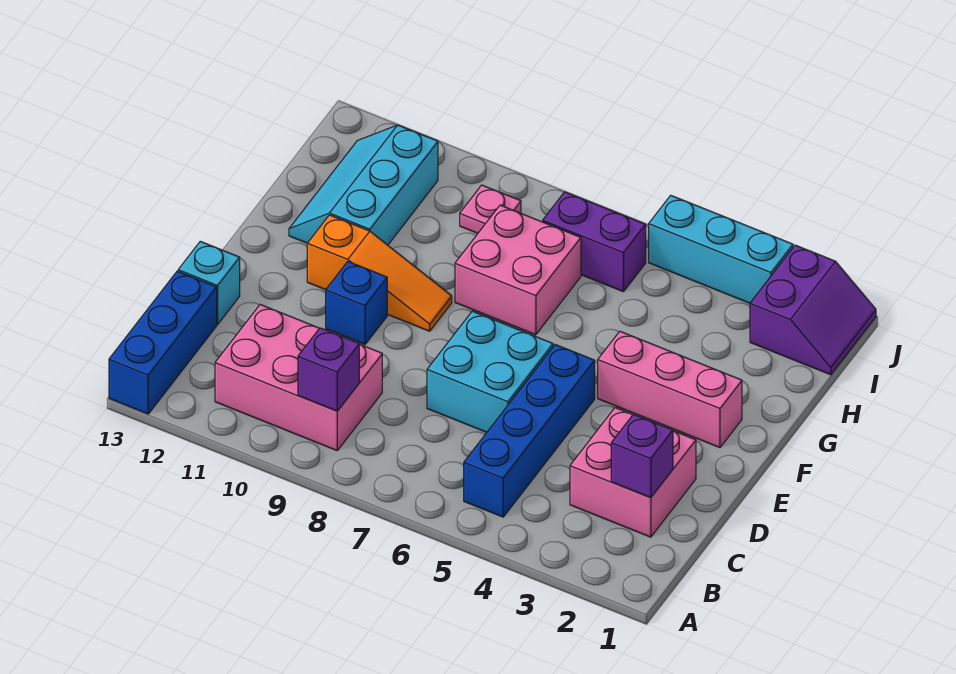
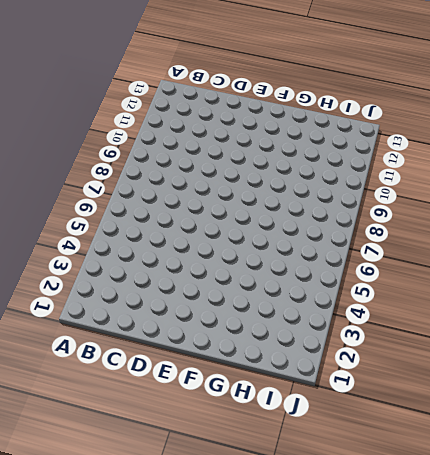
none -> blue brick A13:C13 level 1
none -> blue brick B5:E5 level 1
none -> pink brick B9:C11 level 1

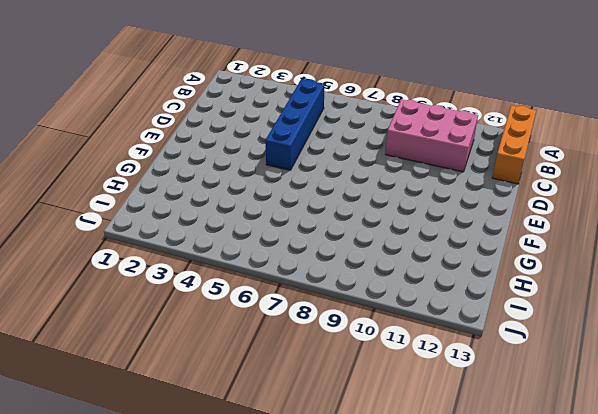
orange brick A13:C13 level 1 -> blue brick A13:C13 level 1
none -> pink brick C2:D3 level 1
none -> cyan brick D6:E7 level 1
none -> cyan brick D13 level 1

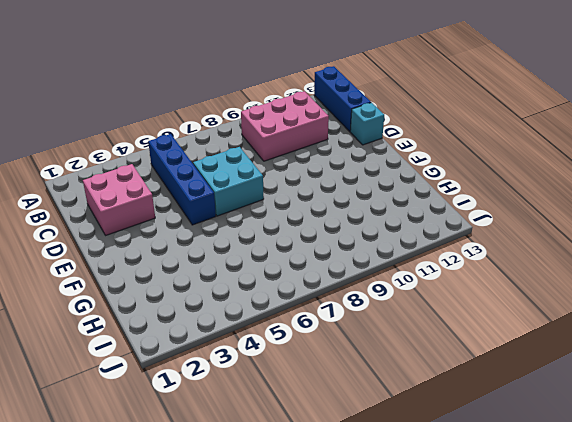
none -> blue brick E10 level 1
none -> pink brick F2:F4 level 1
none -> orange slope F9:F11 level 1 top 11

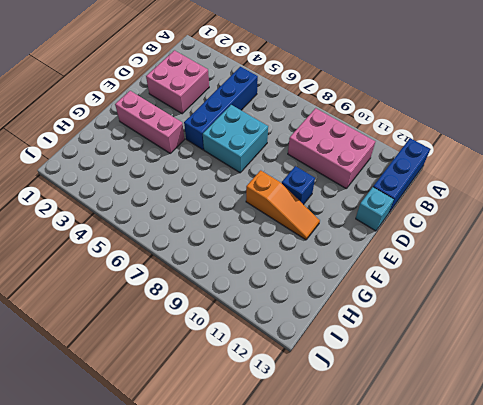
orange slope F9:F11 level 1 top 9 -> orange slope F9:F11 level 1 top 11
none -> pink brick G7:H8 level 1
none -> cyan slope G11:I12 level 1 top 11
none -> purple slope I1:J2 level 1 top 2

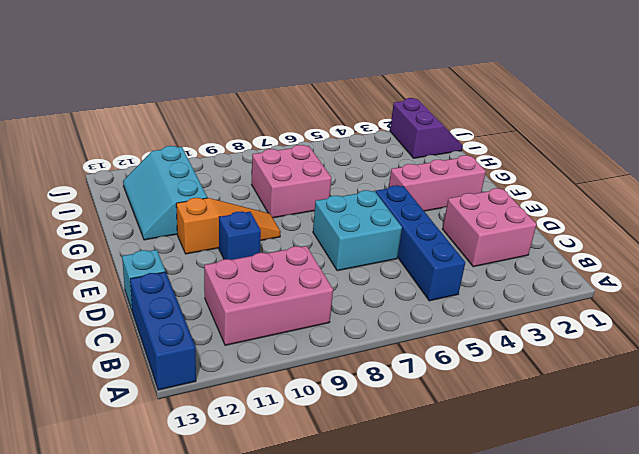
none -> purple brick I6:I7 level 1
none -> pink plate I9 level 1
none -> cyan brick J3:J5 level 1

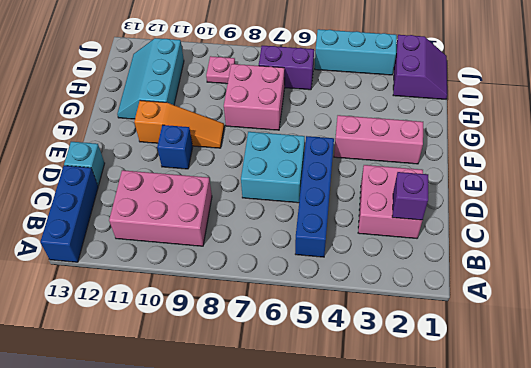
none -> purple brick B9 level 2

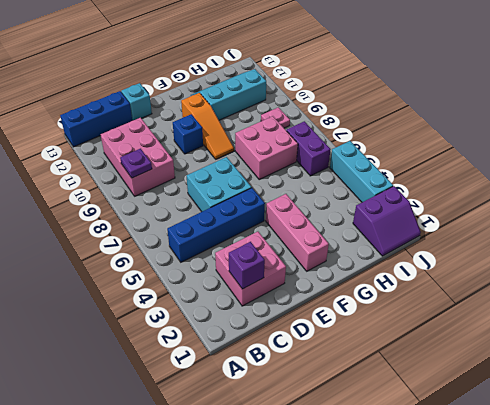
purple plate B9 level 2 -> purple brick B9 level 2

